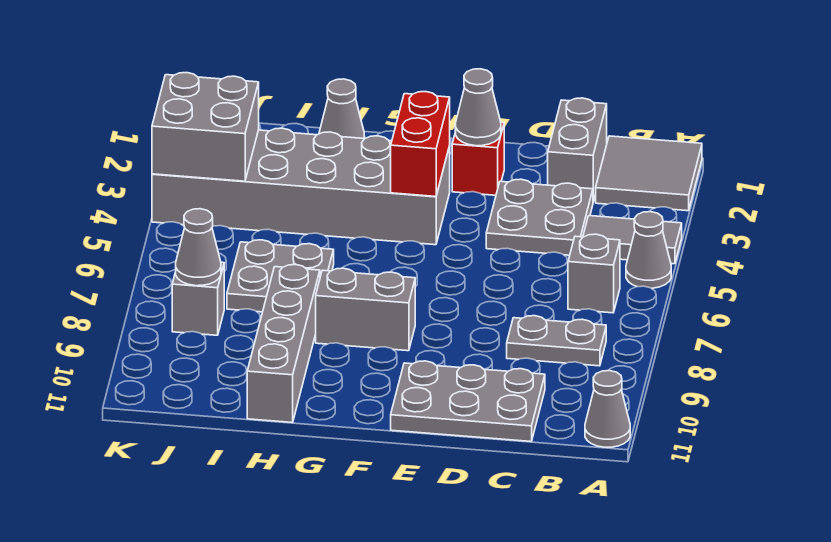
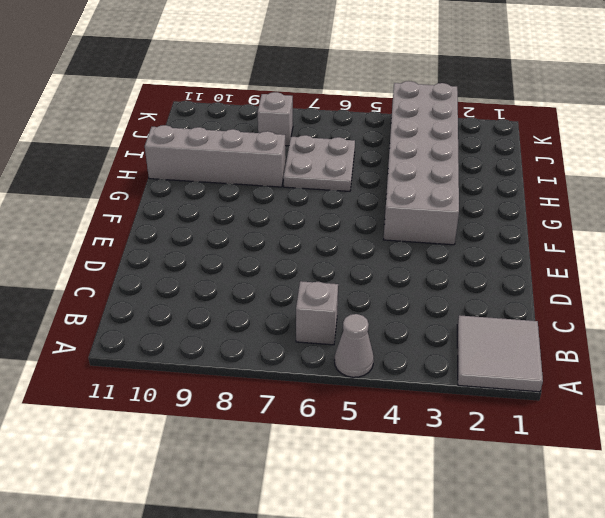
none -> grey tile A4:B4 level 1
none -> grey cone A11 level 1
none -> grey plate B8:C8 level 1

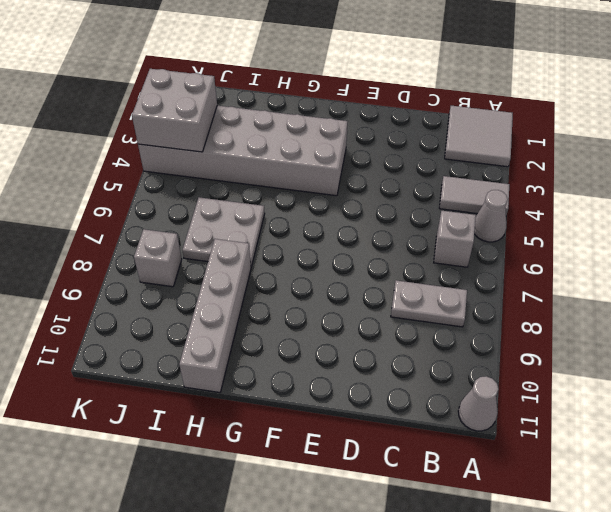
none -> grey brick C1:C2 level 1
none -> grey plate C3:D4 level 1
none -> grey plate C10:E11 level 1

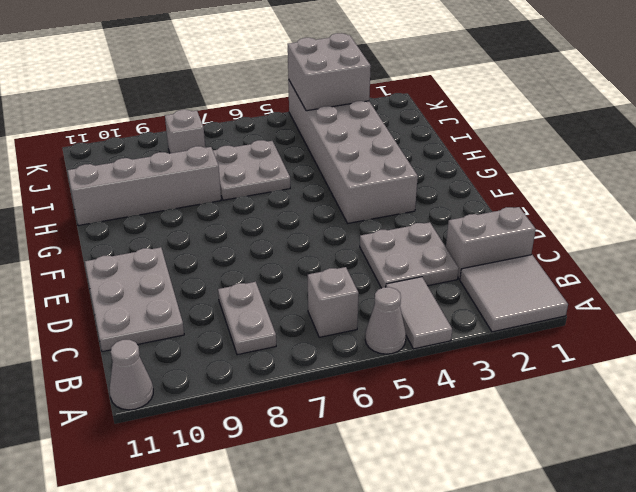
none -> red brick E2 level 1
none -> grey brick F8:G8 level 1
none -> grey cone H1 level 1

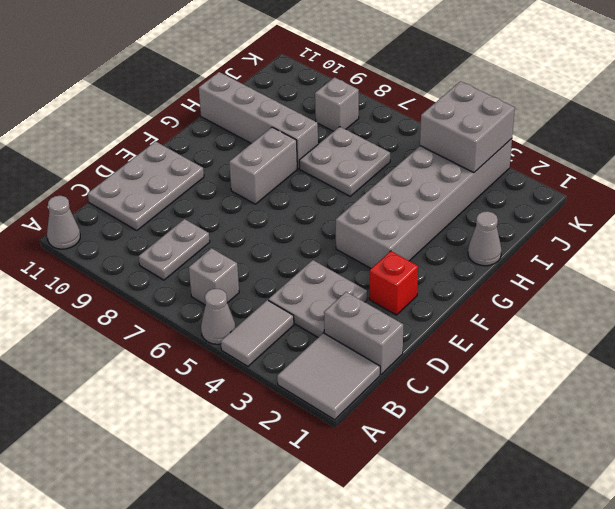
none -> grey cone E2 level 2
none -> red brick F3:F4 level 2
none -> grey cone J8 level 2

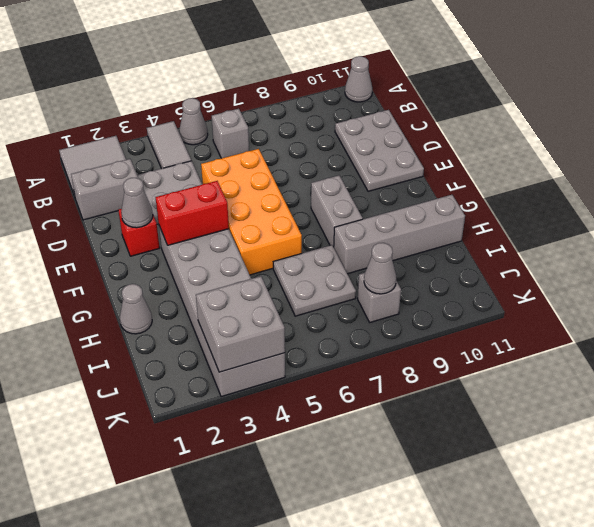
orange brick D5:G6 level 1 -> none
none -> grey plate B8:C8 level 1

